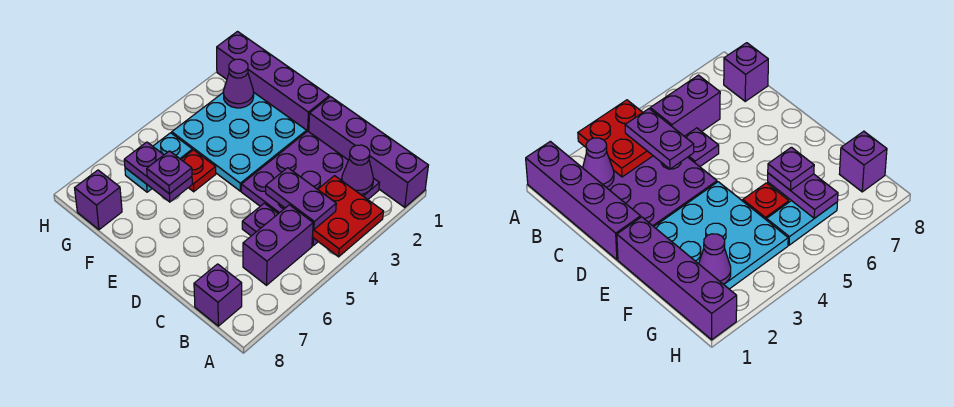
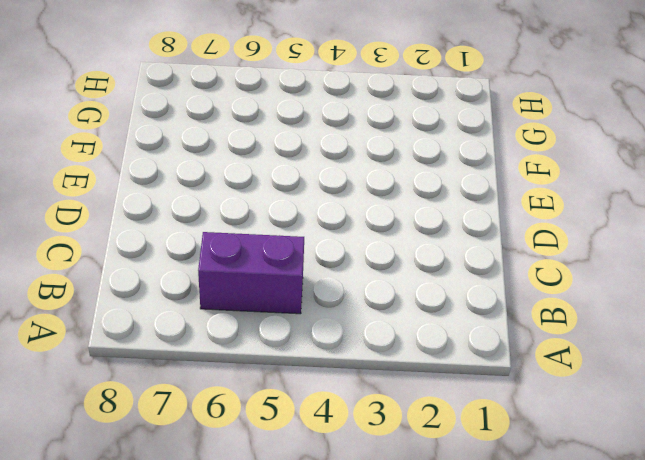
none -> purple brick A1:D1 level 1
none -> purple plate B2:D4 level 1
none -> purple brick B8 level 1

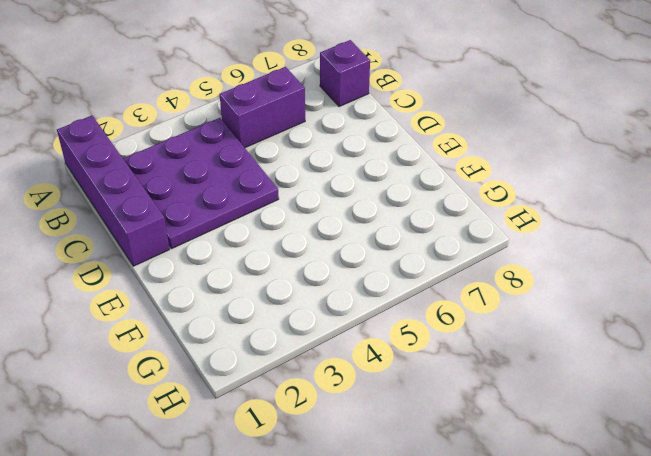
none -> purple plate C5 level 1
none -> purple brick E1:H1 level 1
none -> cyan plate E2:G4 level 1

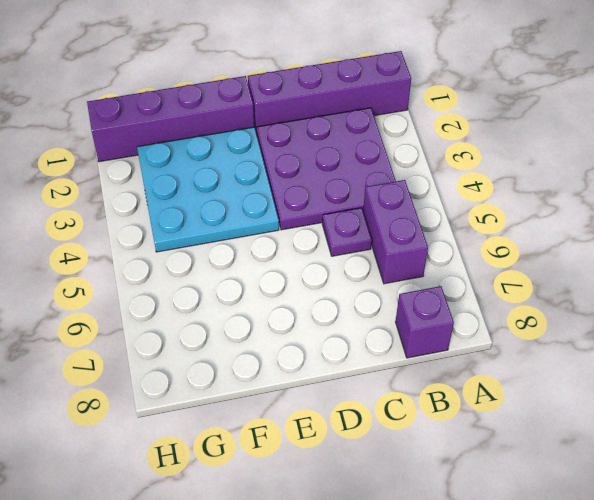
none -> red plate F5 level 1
none -> cyan plate G5:G6 level 1
none -> purple brick G8 level 1

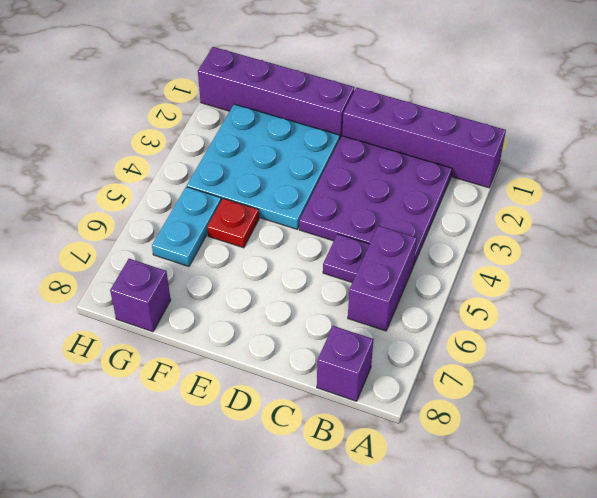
none -> red plate A3:B4 level 2
none -> purple cone B2 level 2
none -> purple plate F6:G6 level 2

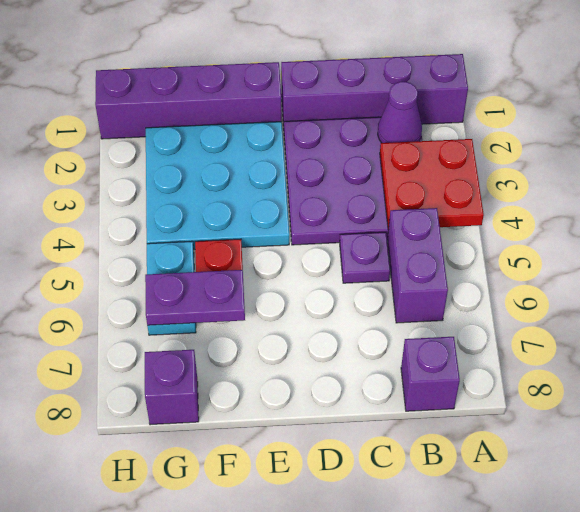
none -> purple cone G2 level 2
none -> purple plate B4:C4 level 3
none -> purple plate F6 level 3

